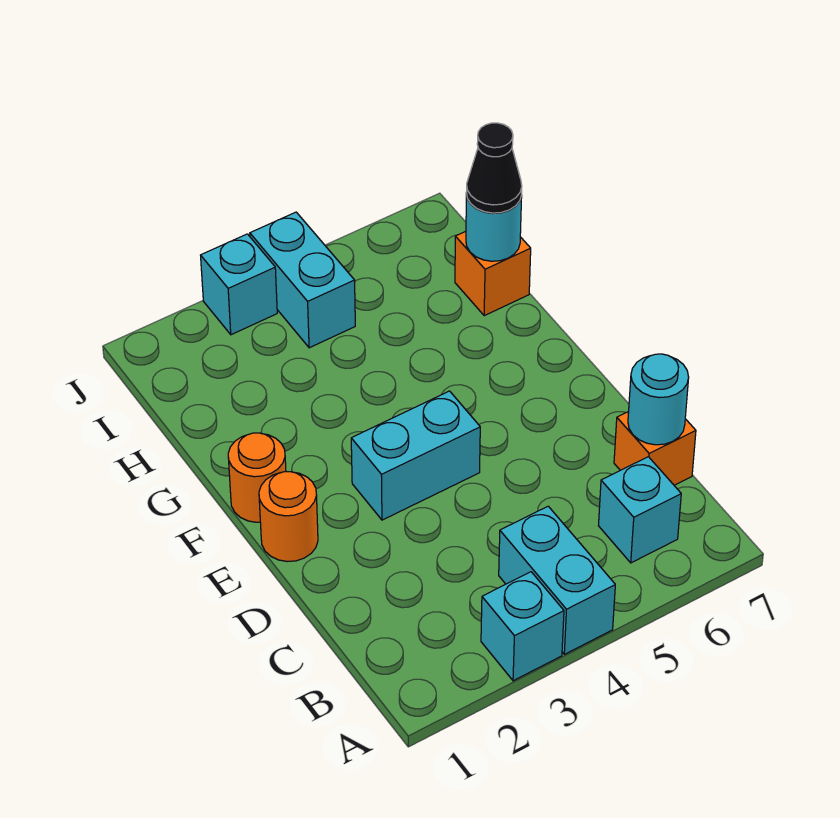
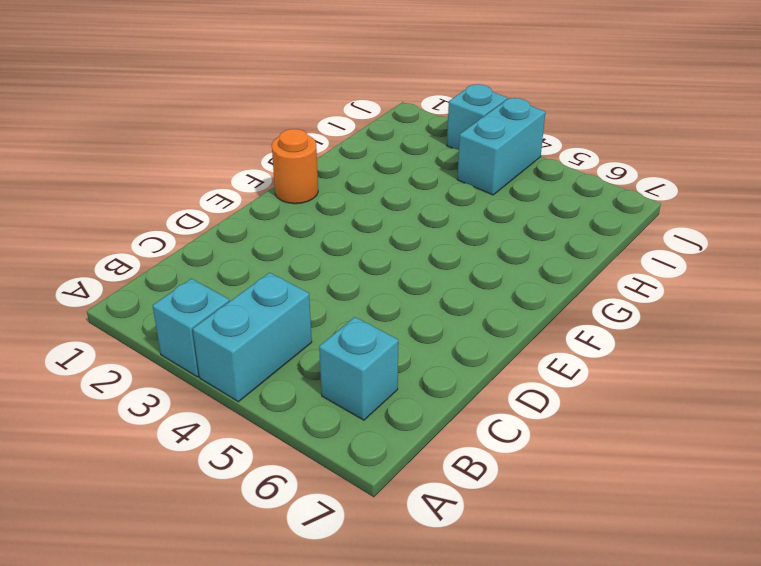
none -> orange brick C7 level 1
none -> orange round brick E1 level 1
none -> cyan brick E3:E4 level 1

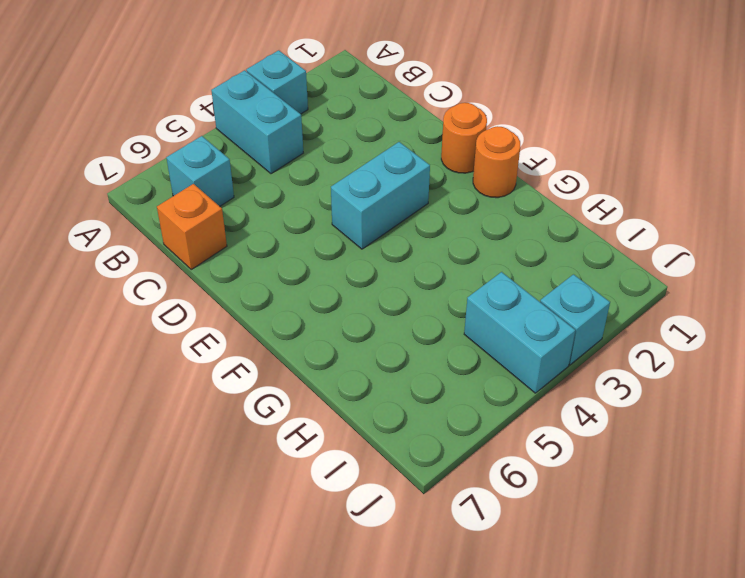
none -> orange brick H7 level 1
none -> cyan round brick C7 level 2
none -> cyan round brick H7 level 2

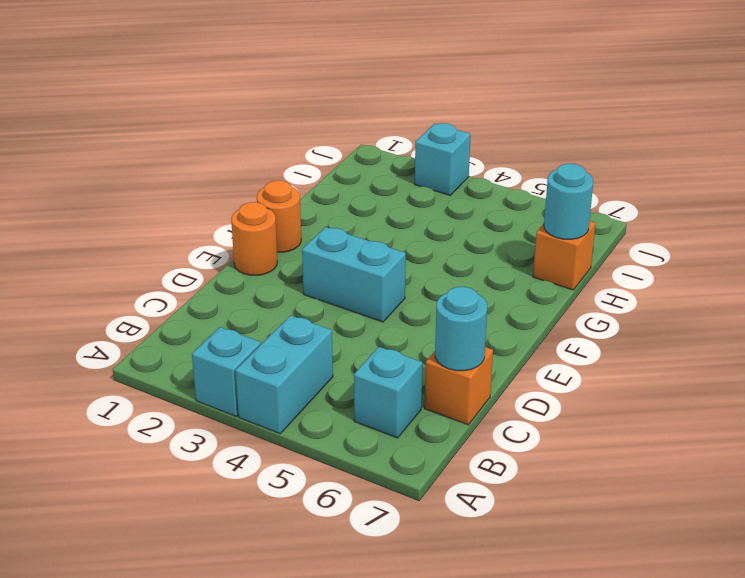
none -> cyan brick I4:J4 level 1
none -> black cone H7 level 3

